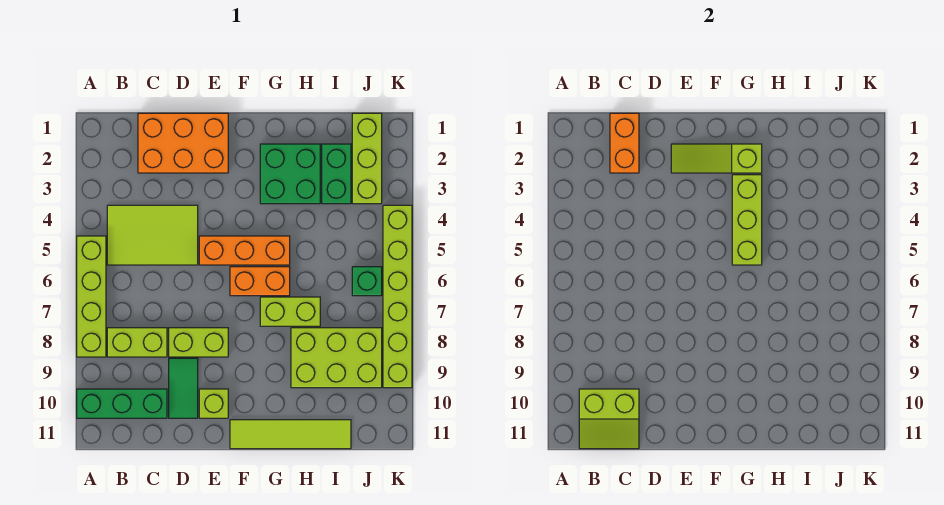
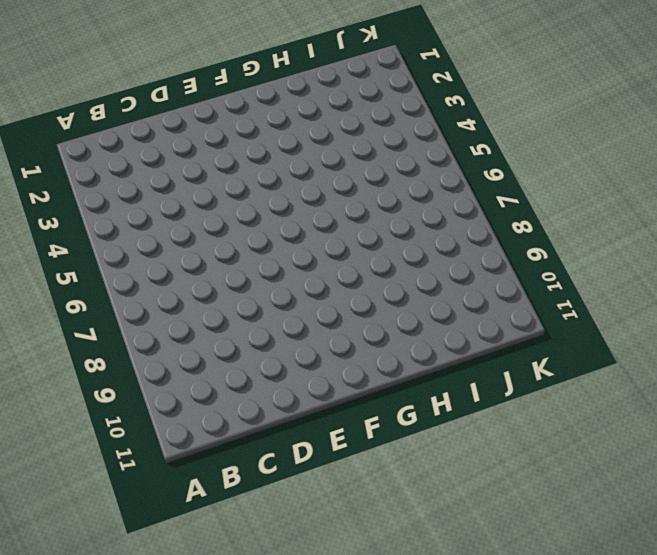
none -> lime brick A5:A8 level 1
none -> green brick A10:C10 level 1
none -> lime tile B4:D5 level 1

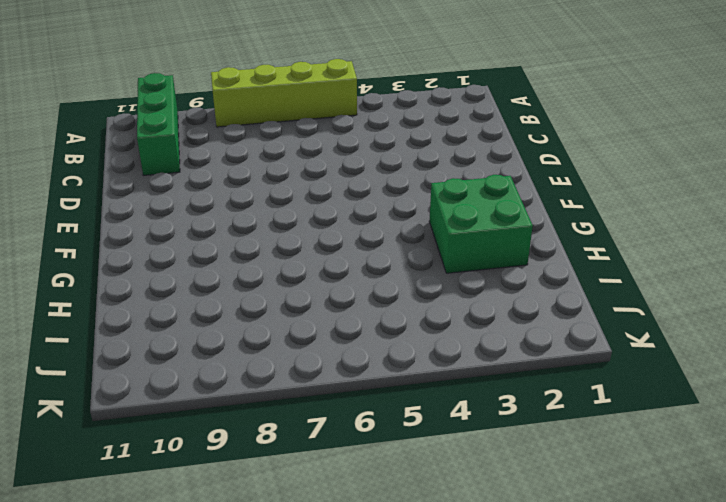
none -> lime tile B4:D5 level 1
none -> lime brick B8:C8 level 1
none -> orange brick C1:E2 level 1

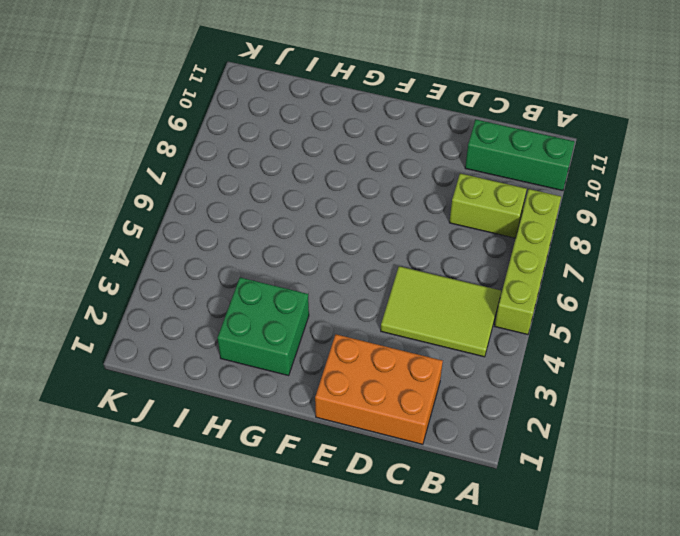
none -> lime brick D8:E8 level 1
none -> green tile D9:D10 level 1
none -> orange brick E5:G5 level 1

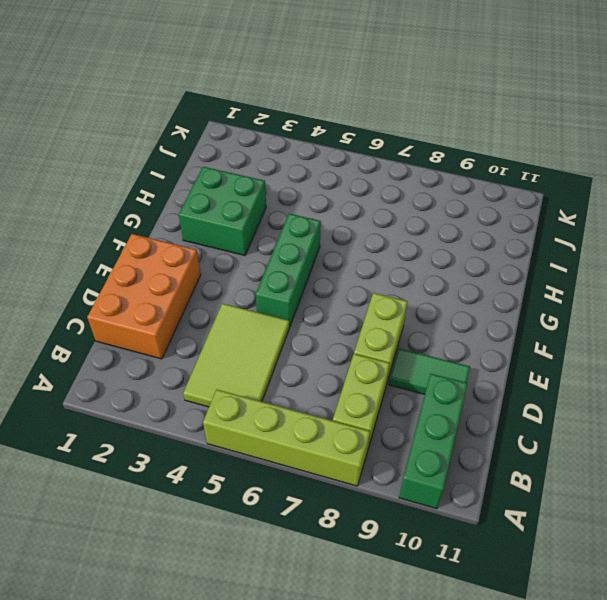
green brick E5:G5 level 1 -> orange brick E5:G5 level 1
none -> lime brick E10 level 1
none -> orange brick F6:G6 level 1
none -> lime tile F11:I11 level 1

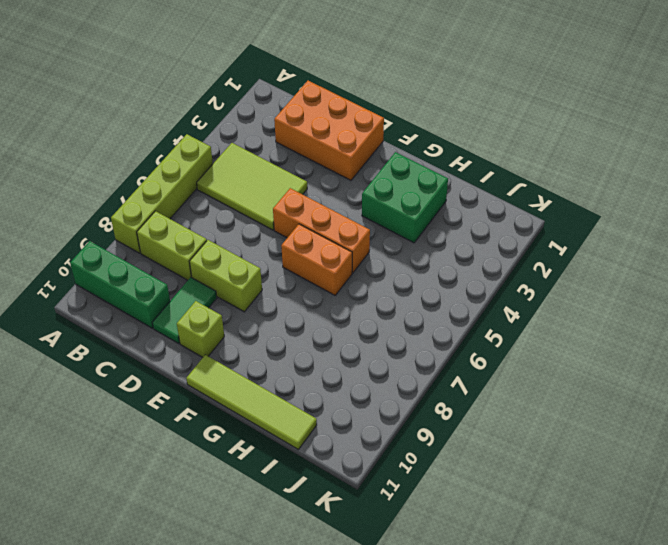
none -> lime brick G7:H7 level 1
none -> lime brick H8:J9 level 1
none -> green brick I2:I3 level 1

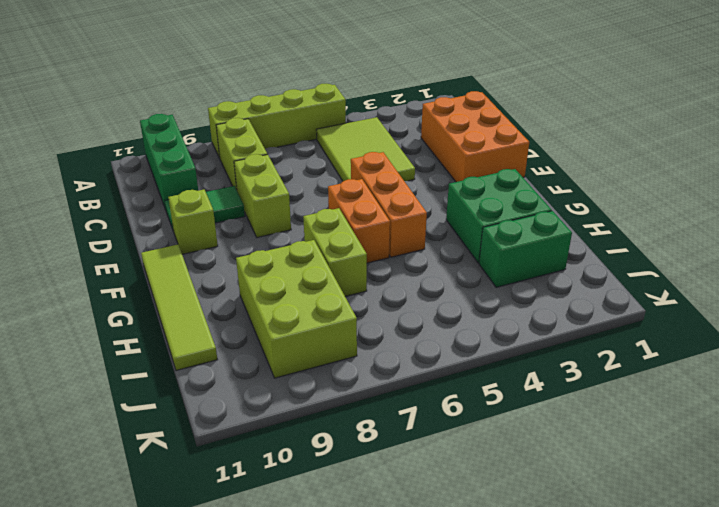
none -> lime brick J1:J3 level 1
none -> green brick J6 level 1
none -> lime brick K4:K9 level 1

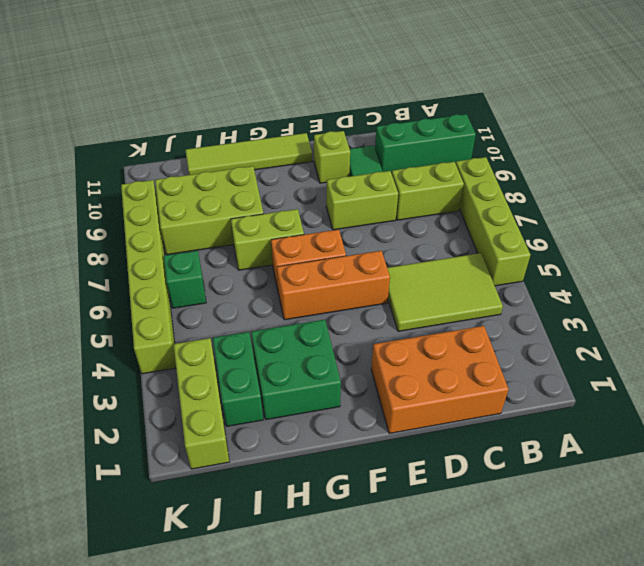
none -> lime slope B10:C11 level 2 top 10
none -> orange brick C1:C2 level 2
none -> lime slope E2:G2 level 2 top G

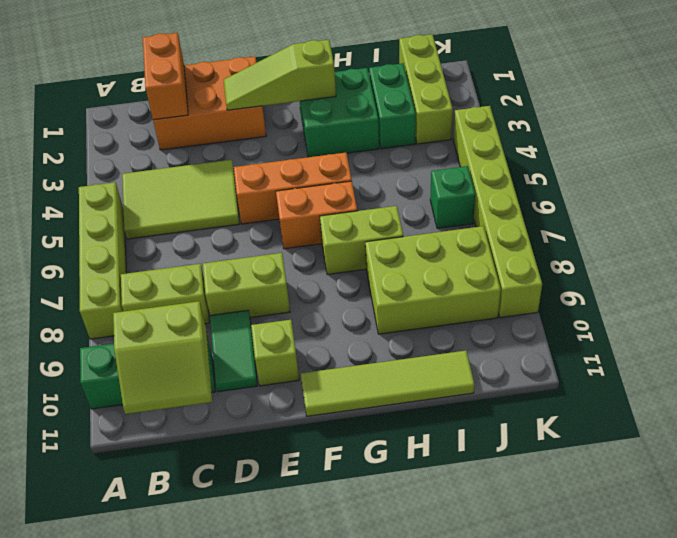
none -> lime brick G3:G5 level 2

